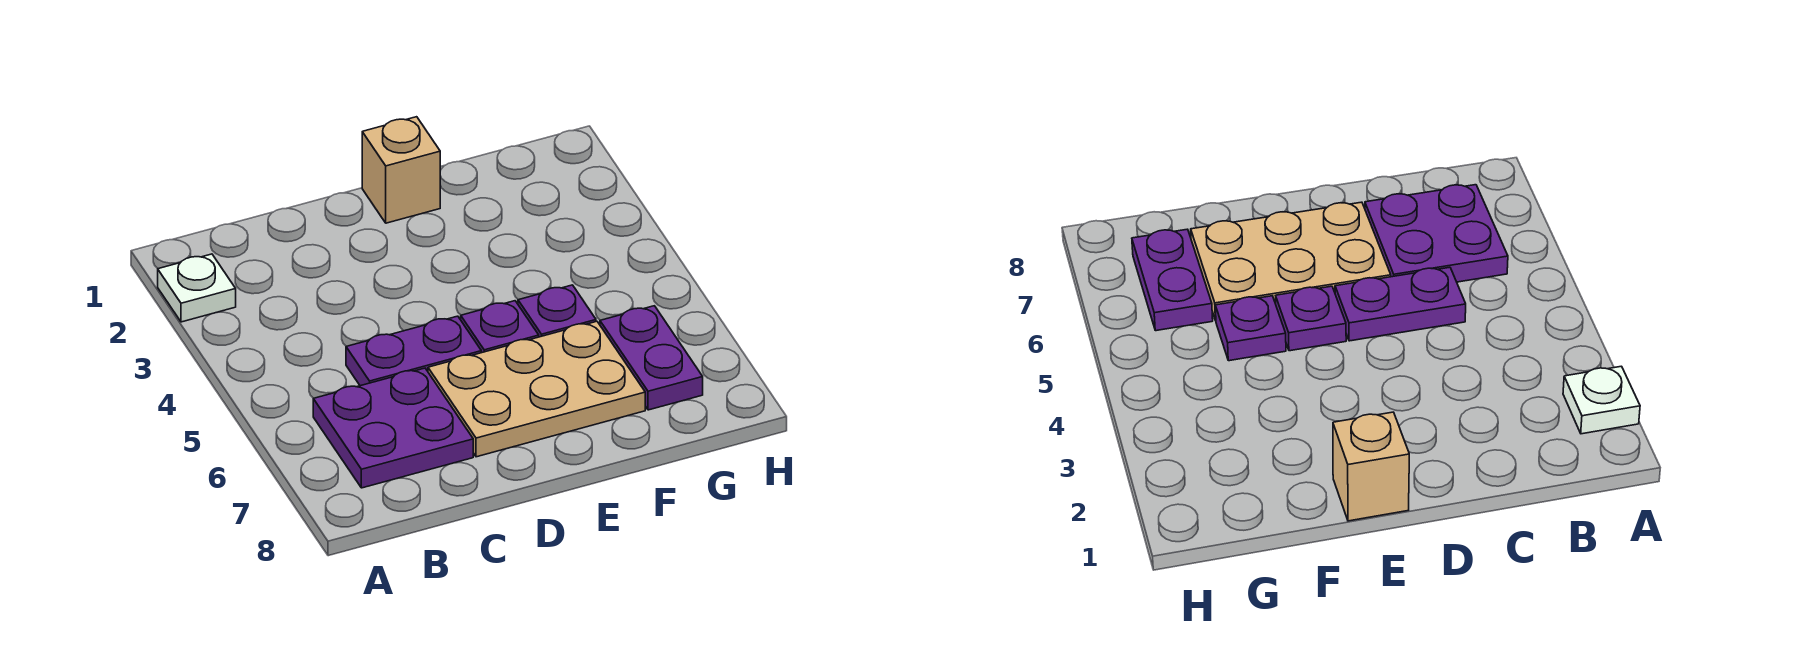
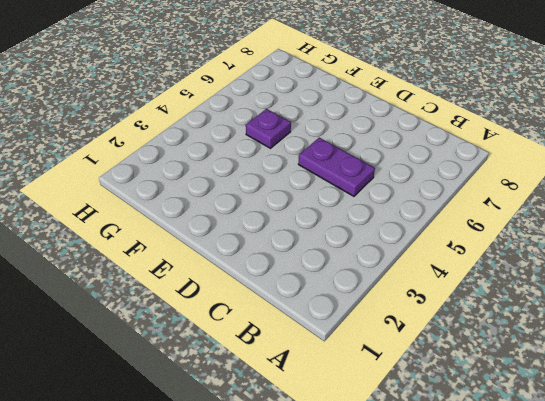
none -> white plate A2 level 1
none -> purple plate B6:C7 level 1

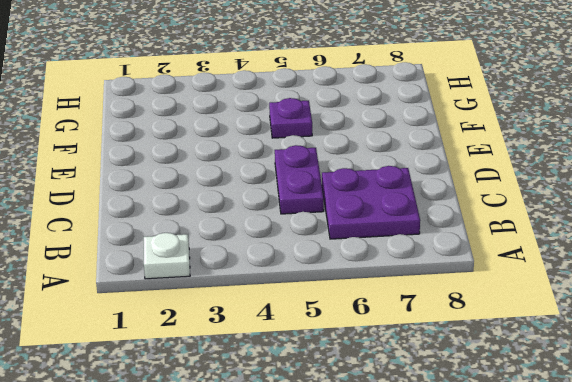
none -> tan plate D6:F7 level 1
none -> tan brick E1 level 1

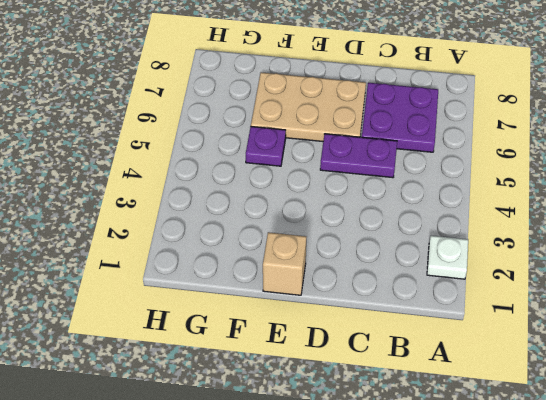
none -> purple plate E5 level 1
none -> purple plate G6:G7 level 1

